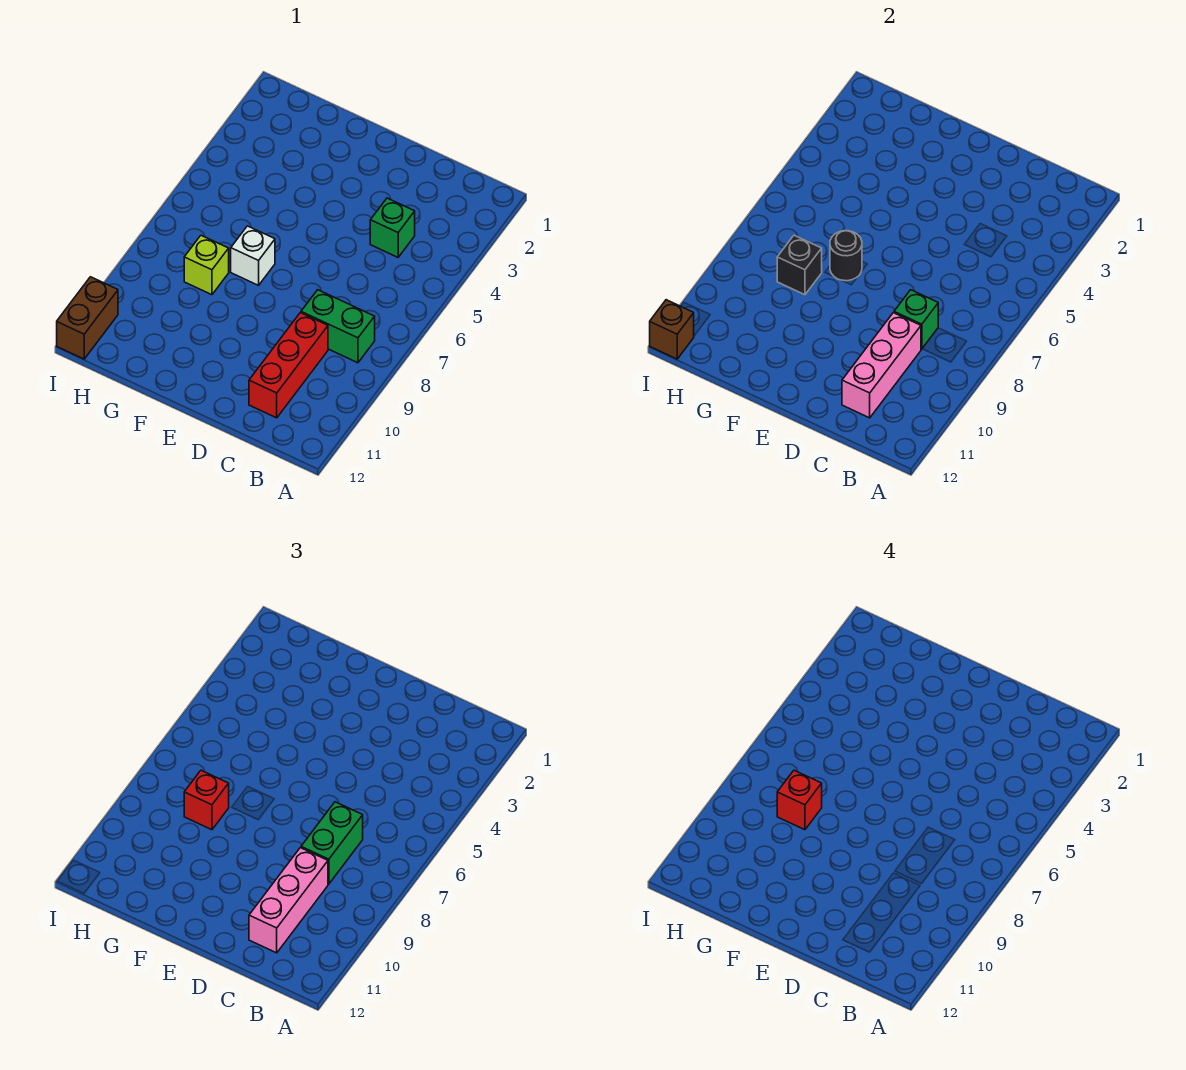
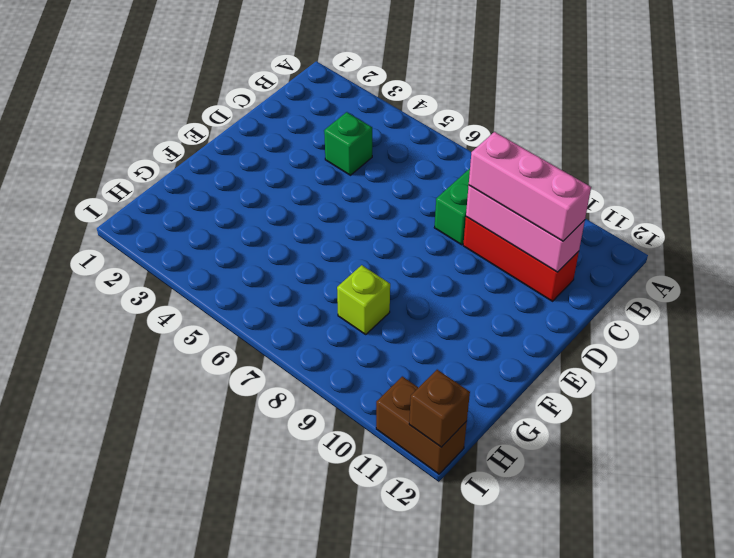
none -> white brick F7 level 1
none -> green brick C8 level 2
none -> black round brick F7 level 2

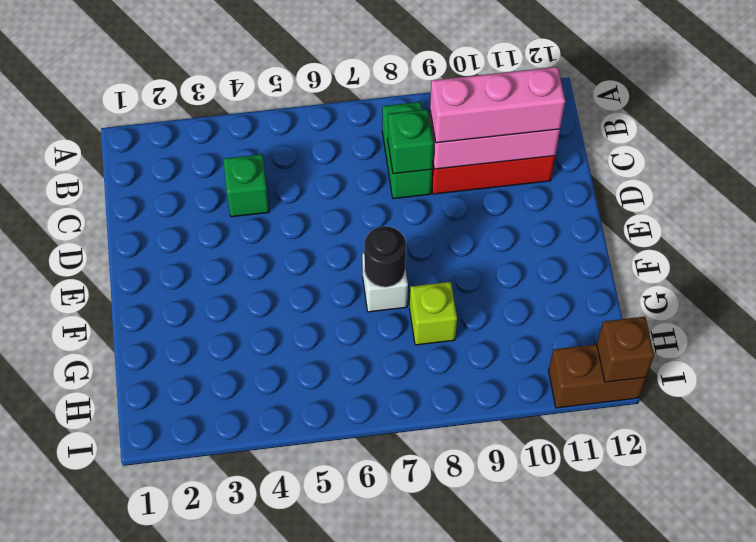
none -> black brick G8 level 2
none -> green brick C7:C8 level 3
none -> red brick G8 level 3

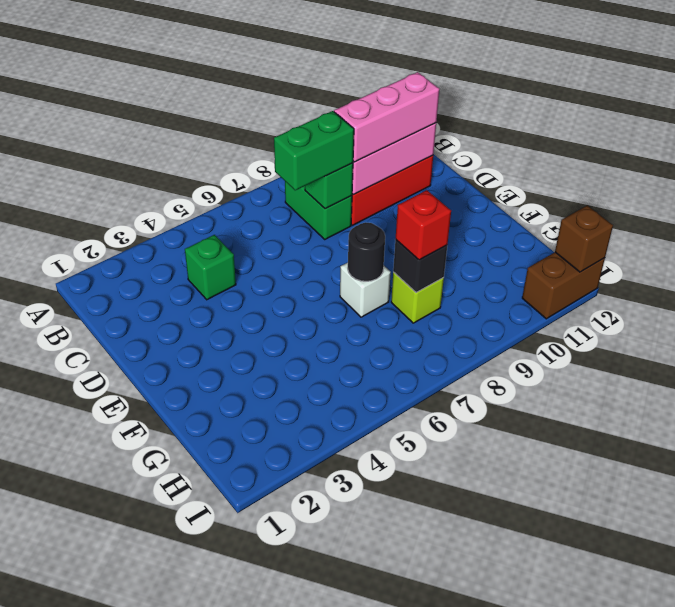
none -> red brick G8 level 4

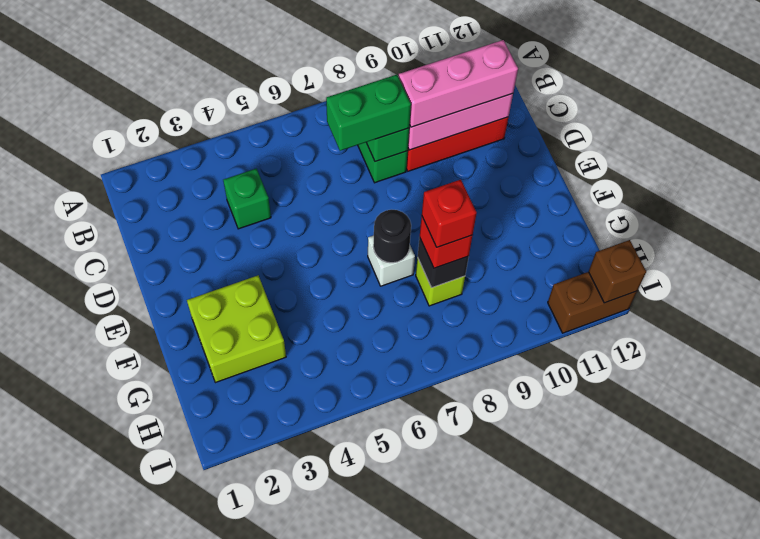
lime brick F2:G3 level 1 -> none

